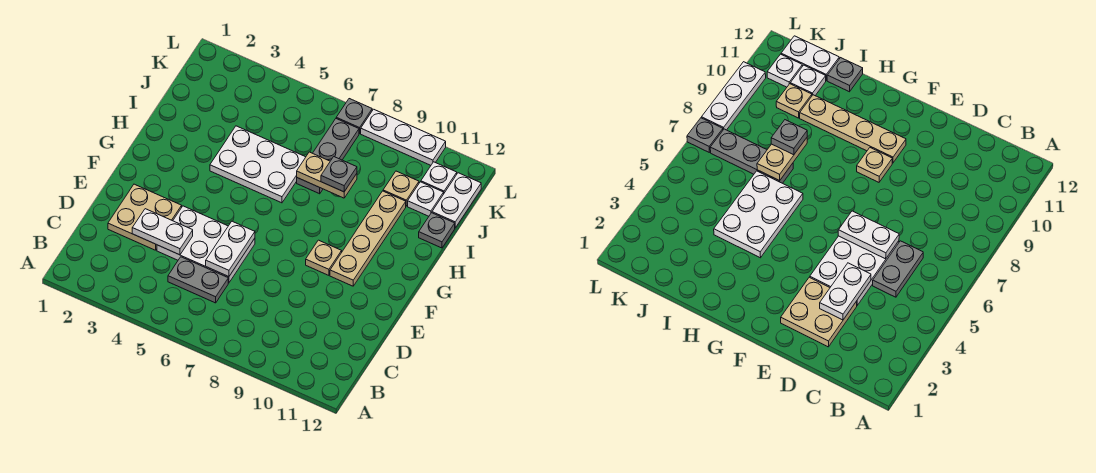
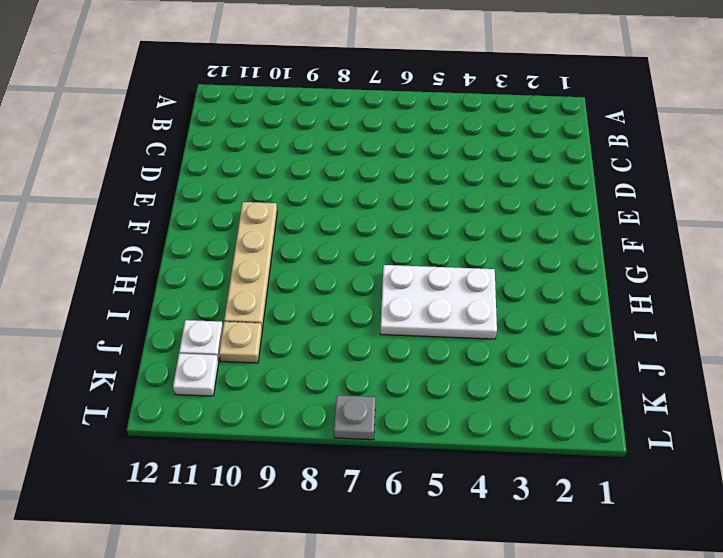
none -> grey plate C5:C6 level 1
none -> tan plate D2:E3 level 1
none -> white plate D4:E6 level 1

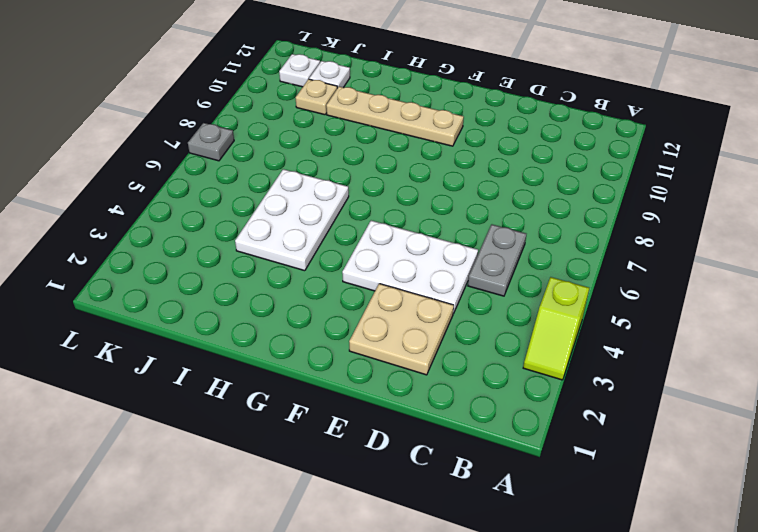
lime slope A3:A4 level 1 top 4 -> none
white plate D4:F5 level 1 -> white plate D4:E6 level 1
none -> tan plate F9 level 1
none -> grey plate I7:K7 level 1
none -> grey plate I12 level 1

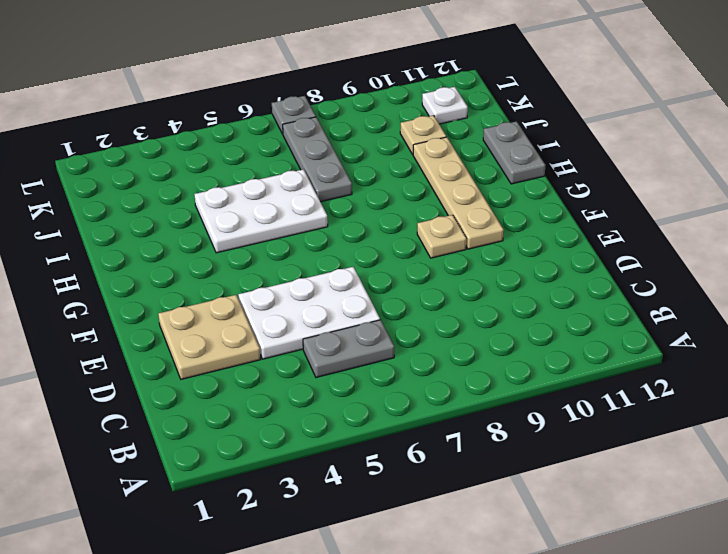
grey plate H12:I12 level 1 -> grey plate I12 level 1
none -> white plate J11 level 1
none -> white plate J12:K12 level 1
none -> white plate L8:L10 level 1

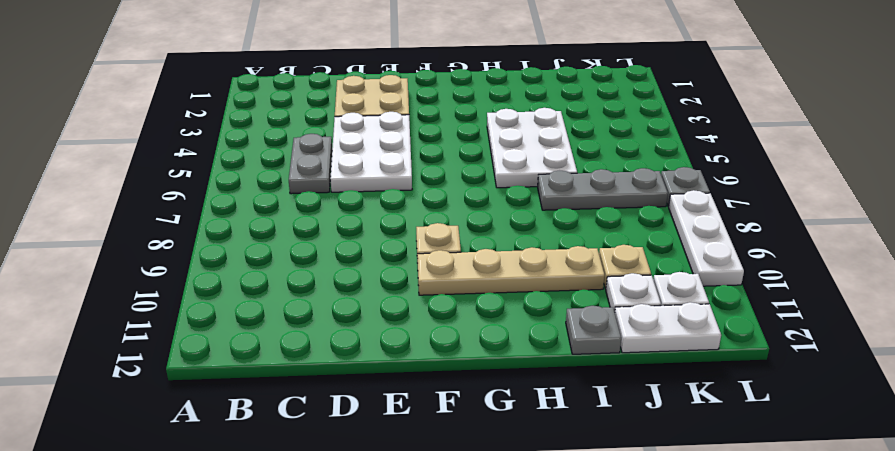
none -> white plate D3:D4 level 2
none -> white plate D6:E6 level 2
none -> tan plate I7:I8 level 2

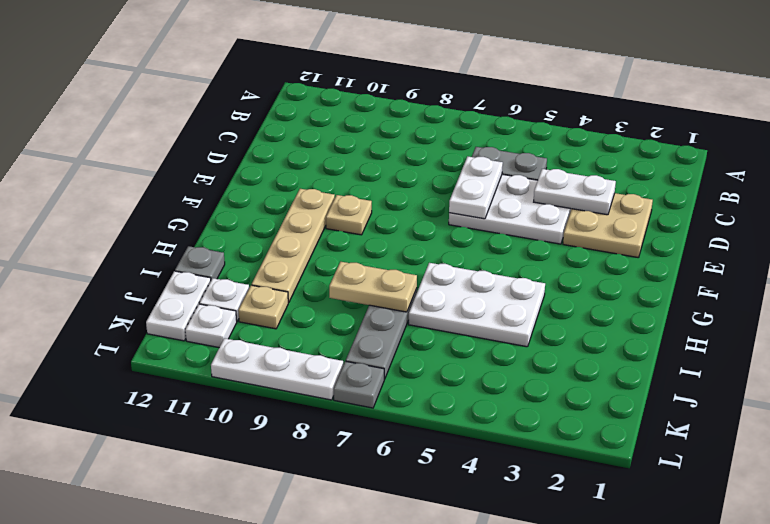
none -> grey plate I8 level 3

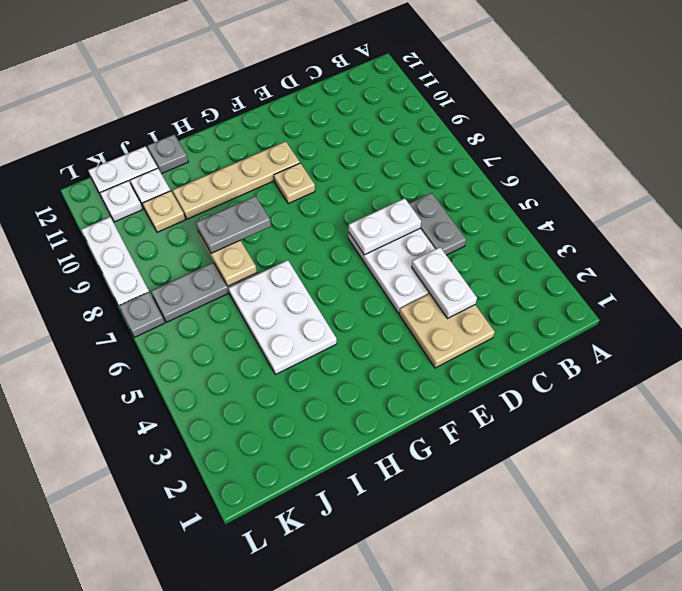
grey plate H8:I8 level 3 -> grey plate I8 level 3

